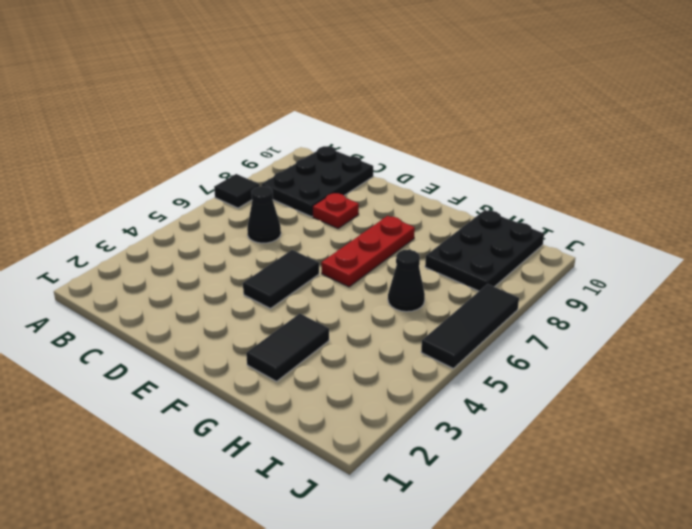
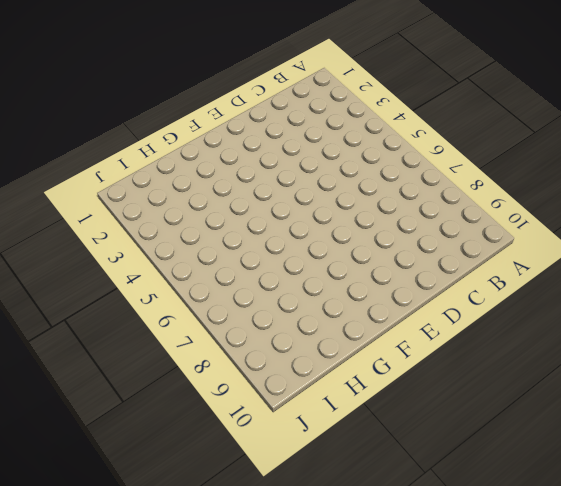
none -> black tile A7 level 1
none -> black plate B8:C10 level 1

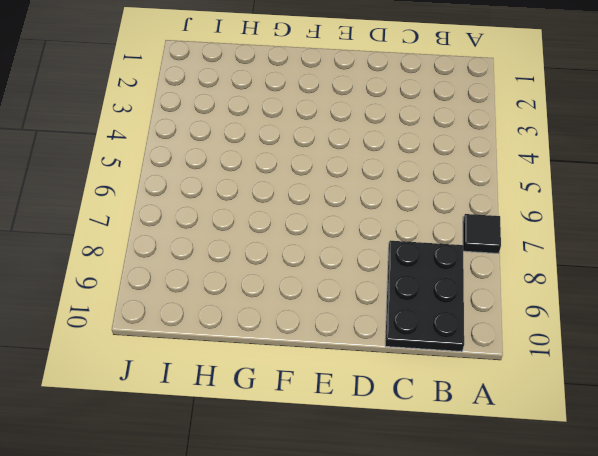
none -> black cone C6 level 1
none -> red plate D8 level 1

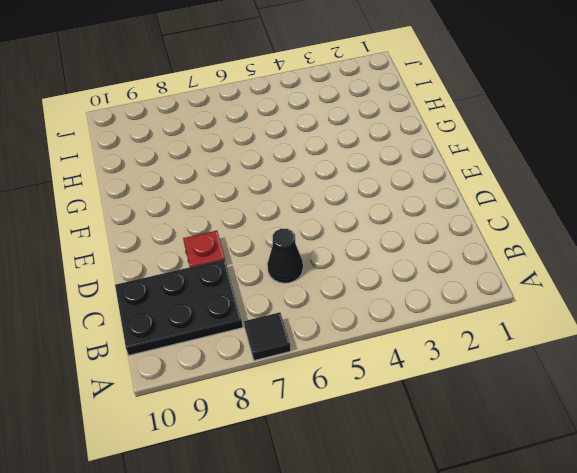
none -> black tile E4:E5 level 1
none -> red plate F6:F8 level 1

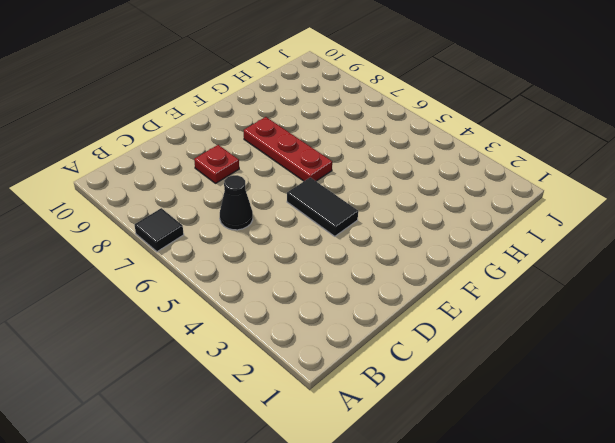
none -> black plate B8:C10 level 1
none -> black tile G2:G3 level 1

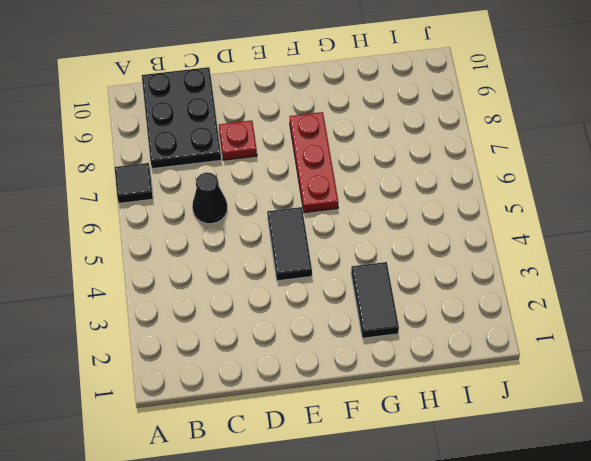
none -> black cone H6 level 1
none -> black plate H8:I10 level 1

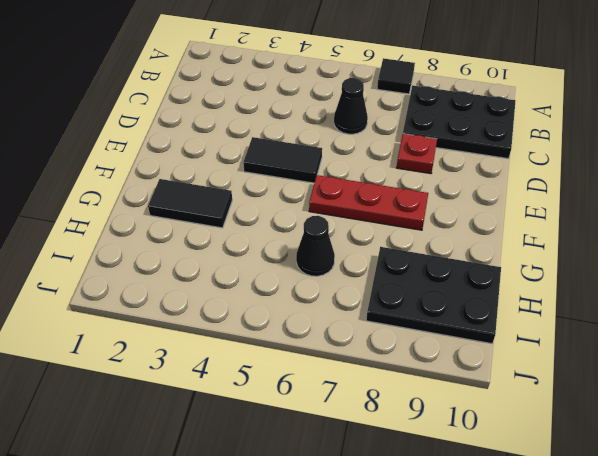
none -> black tile J5:J7 level 1

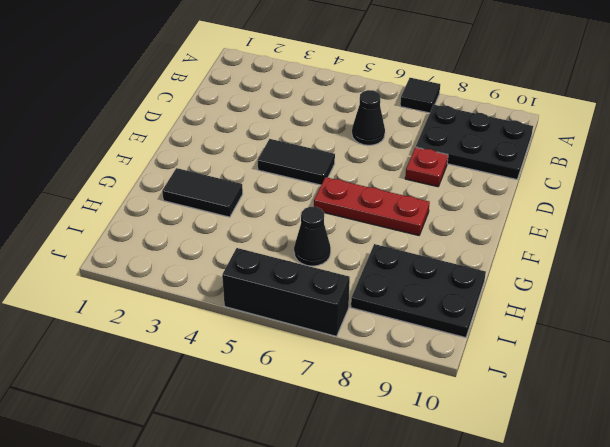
black brick J5:J7 level 1 -> black tile J5:J7 level 1

